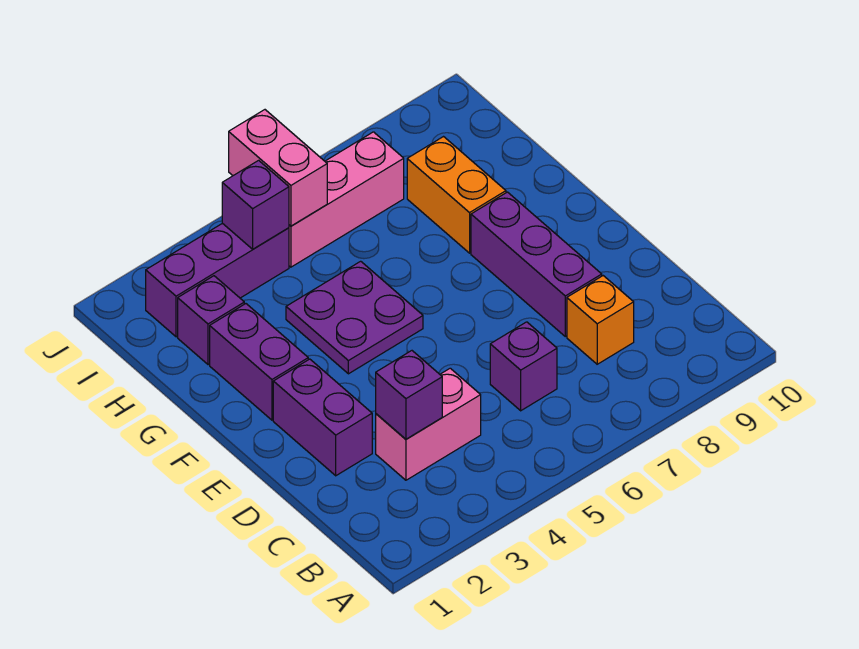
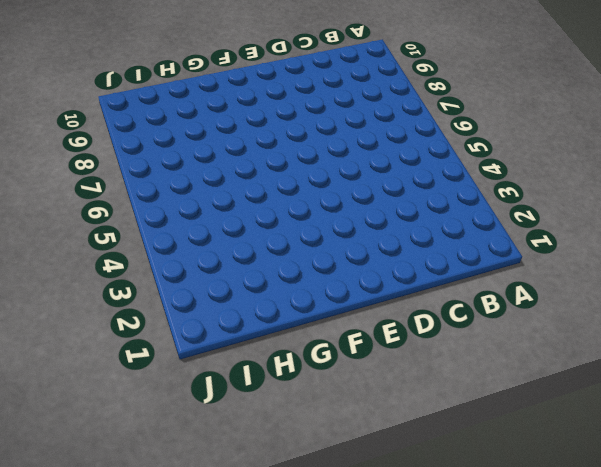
none -> pink brick C3:C4 level 1
none -> purple brick C6 level 1
none -> orange brick C8 level 1

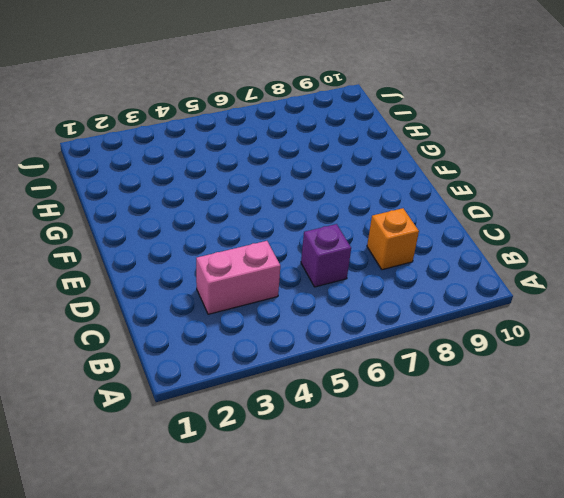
none -> purple brick D2:E2 level 1
none -> purple brick D8:F8 level 1
none -> purple brick F2:G2 level 1

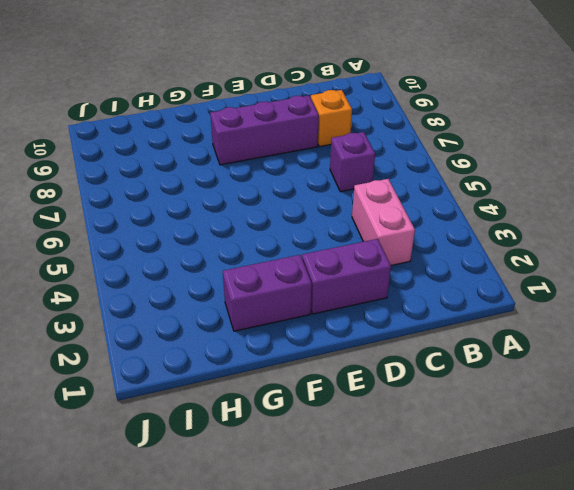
none -> purple plate F4:G5 level 1
none -> orange brick G8:H8 level 1
none -> purple brick H2 level 1

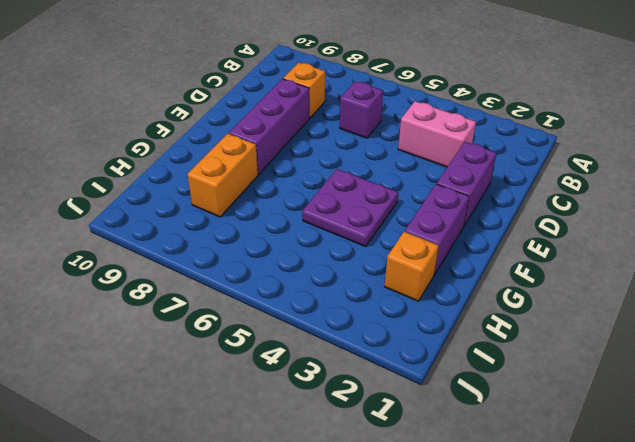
orange brick H2 level 1 -> purple brick H2 level 1
none -> purple brick I2:I4 level 1
none -> pink brick I5:I7 level 1
none -> purple brick C3 level 2

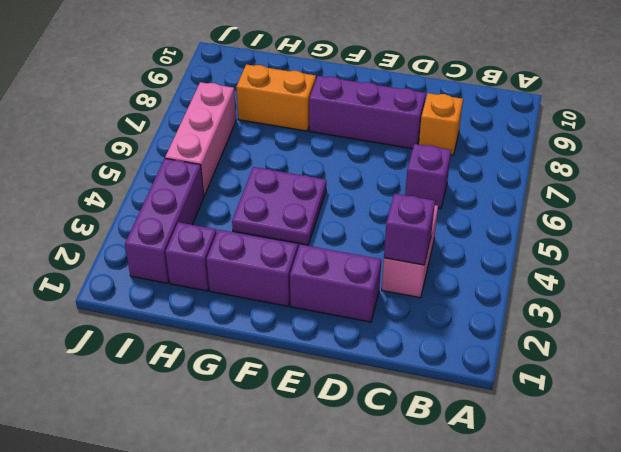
none -> purple brick I4 level 2
none -> pink brick I5:J5 level 2

